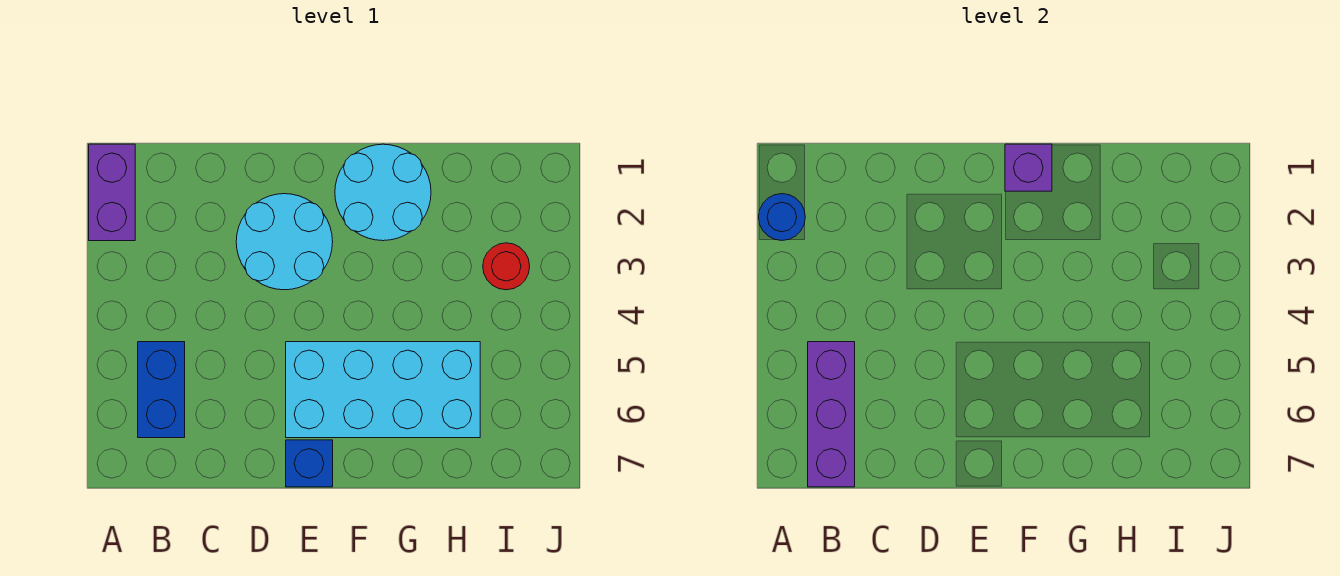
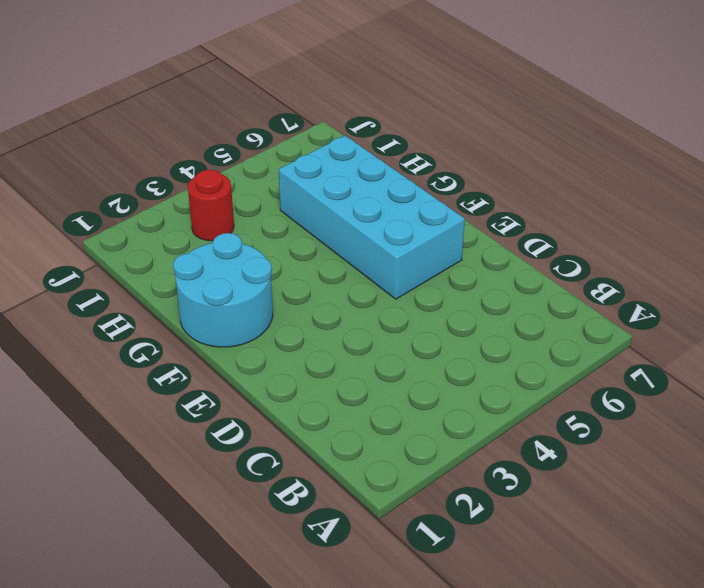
none -> purple brick A1:A2 level 1
none -> blue brick B5:B6 level 1

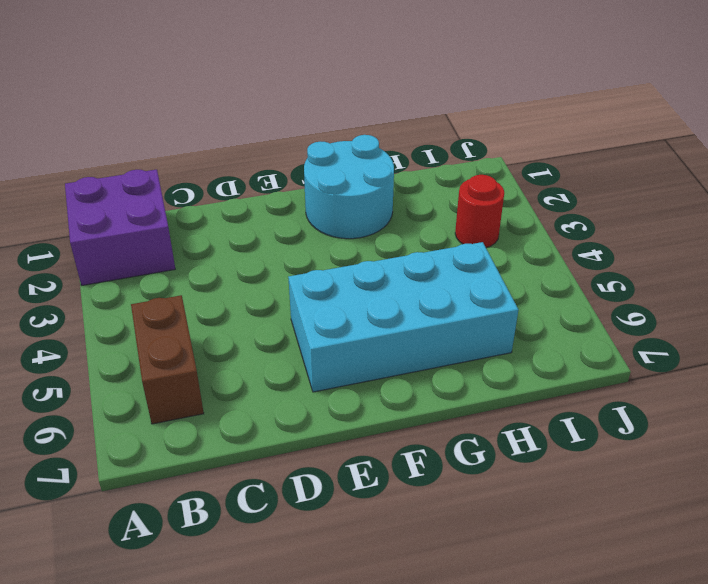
purple brick A1:B2 level 1 -> purple brick A1:A2 level 1
brown brick B5:B6 level 1 -> blue brick B5:B6 level 1
none -> cyan round brick D2:E3 level 1
none -> blue brick E7 level 1

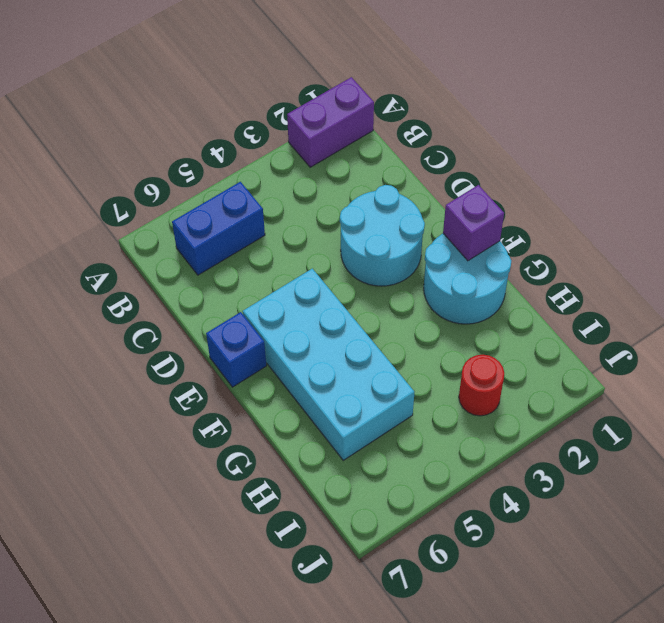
none -> blue round brick A2 level 2
none -> purple brick B5:B7 level 2

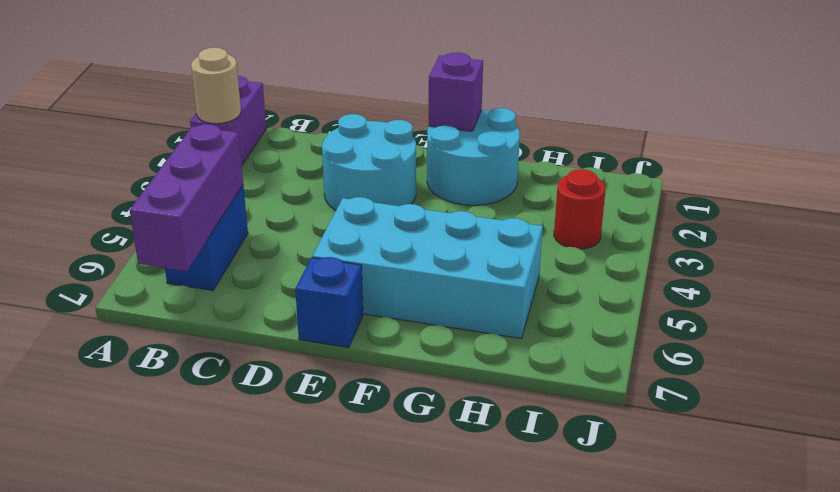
tan round brick A2 level 2 -> blue round brick A2 level 2

